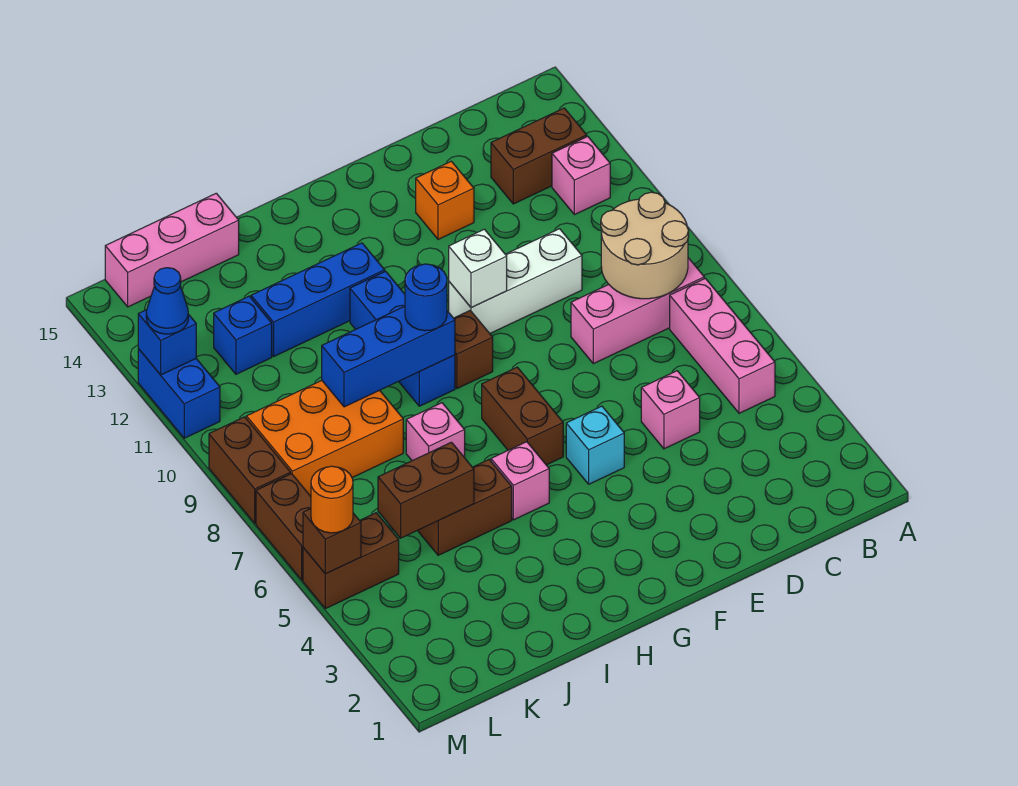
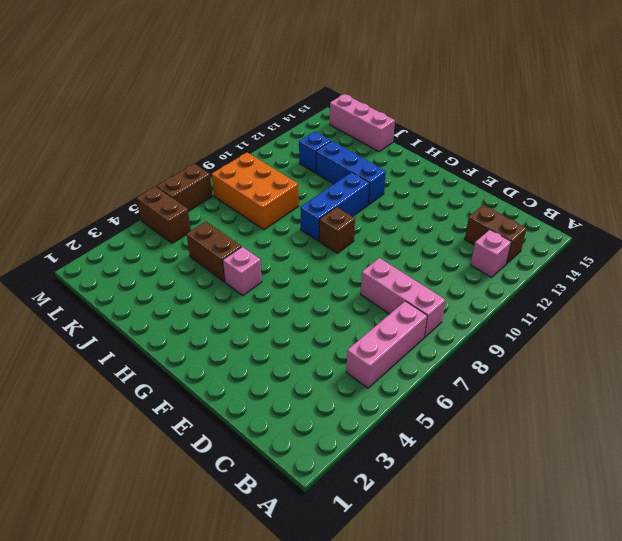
none -> pink brick D5 level 1
none -> white brick D10:F10 level 1
none -> orange brick E13 level 1
none -> cyan brick F5 level 1

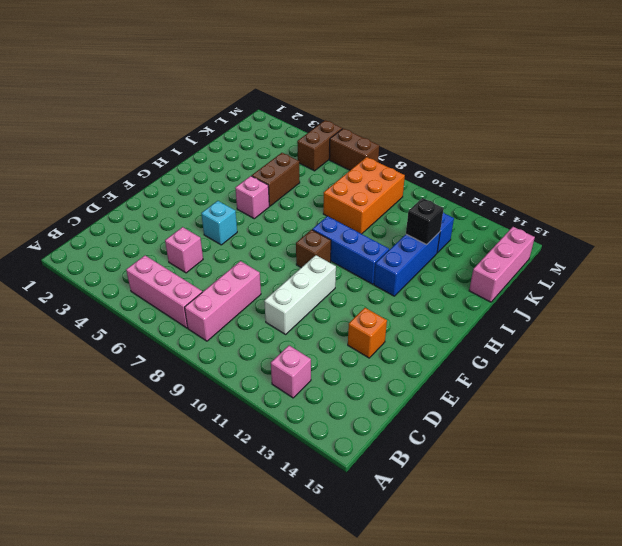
black brick J12 level 2 -> none
none -> brown brick B13:C13 level 1
none -> brown brick G6:G7 level 1
none -> pink brick I7 level 1
none -> brown brick M8:M9 level 1

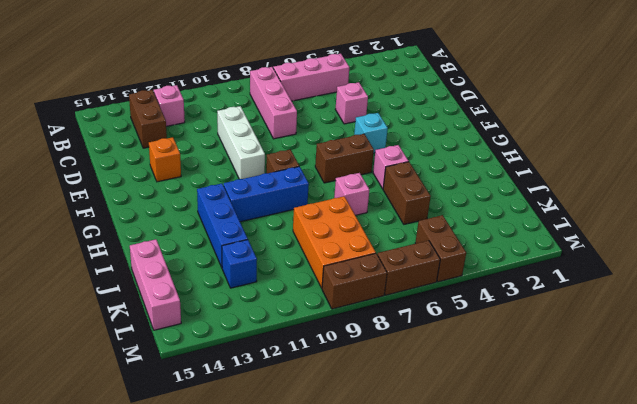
none -> blue brick M11:M12 level 1
none -> tan round brick B8:C9 level 2
none -> white brick F10 level 2
none -> blue brick H9:J9 level 2

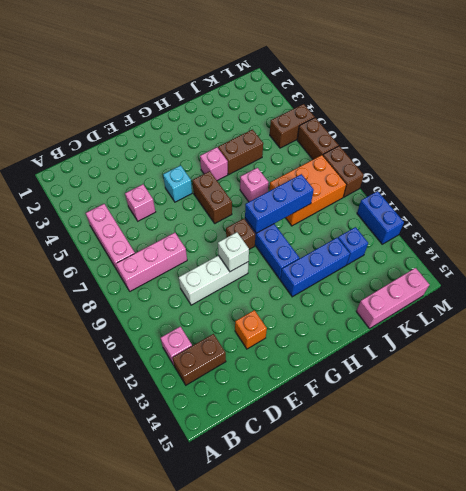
none -> tan round brick B8:C9 level 2
none -> brown brick J5:K5 level 2
none -> brown brick M5 level 2
none -> blue brick M12 level 2

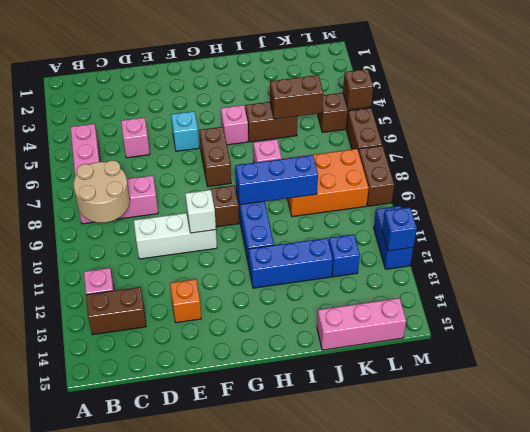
none -> blue round brick H9 level 3
none -> orange round brick M5 level 3
none -> blue cone M12 level 3

